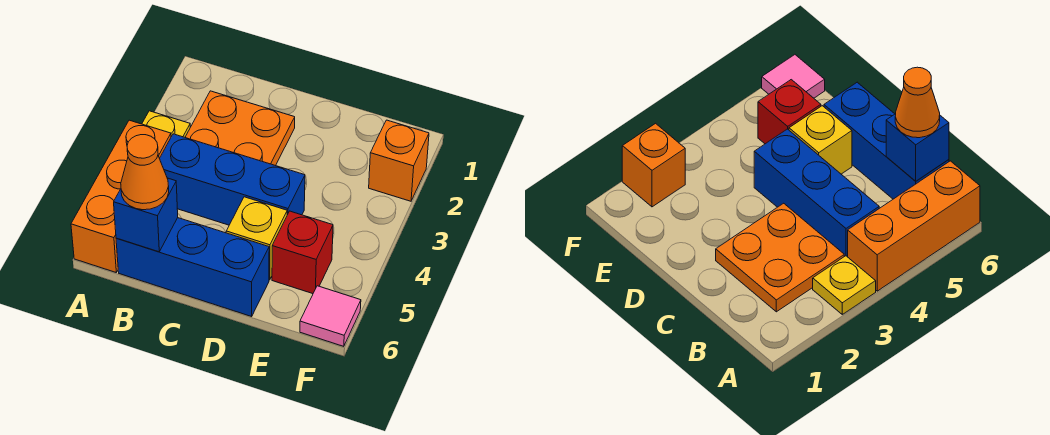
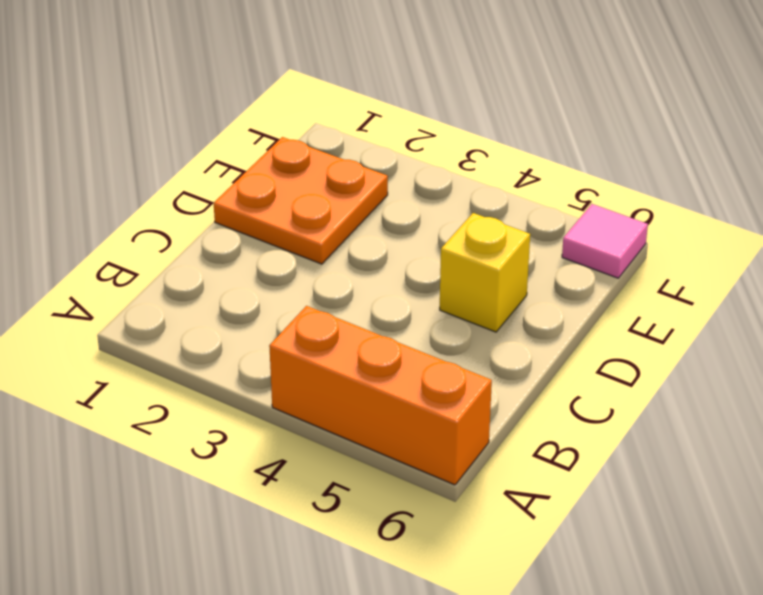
orange plate D1:E2 level 1 -> orange plate B2:C3 level 1
none -> yellow plate A3 level 1
none -> blue brick B4:D4 level 1

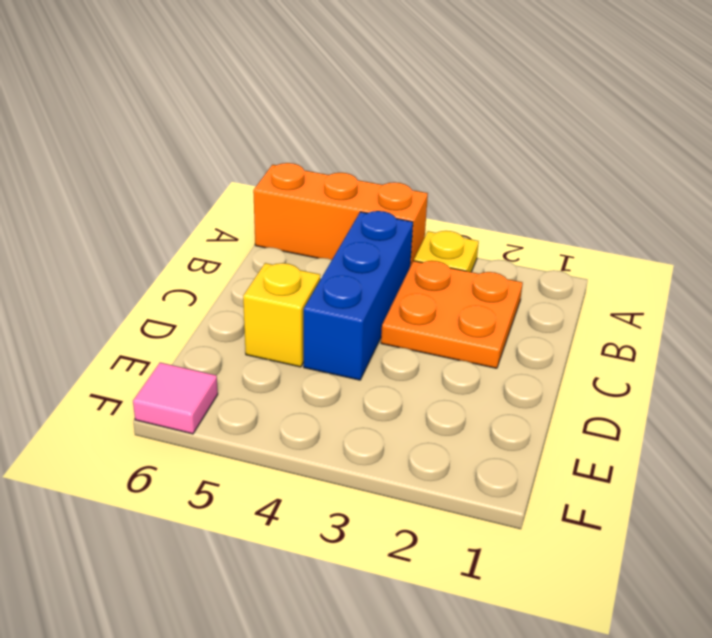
none -> blue brick B6:D6 level 1
none -> red brick E5 level 1

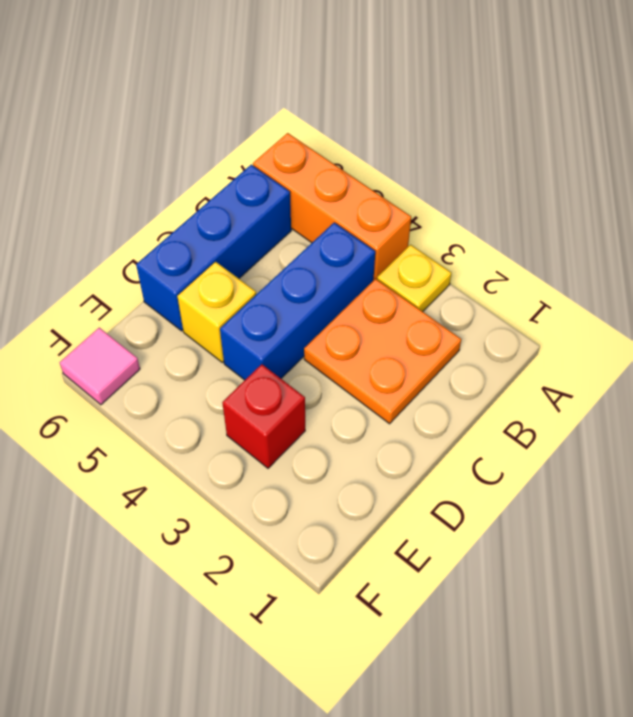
red brick E3 level 1 -> red brick E5 level 1
none -> orange brick F2 level 1
none -> blue brick B6 level 2

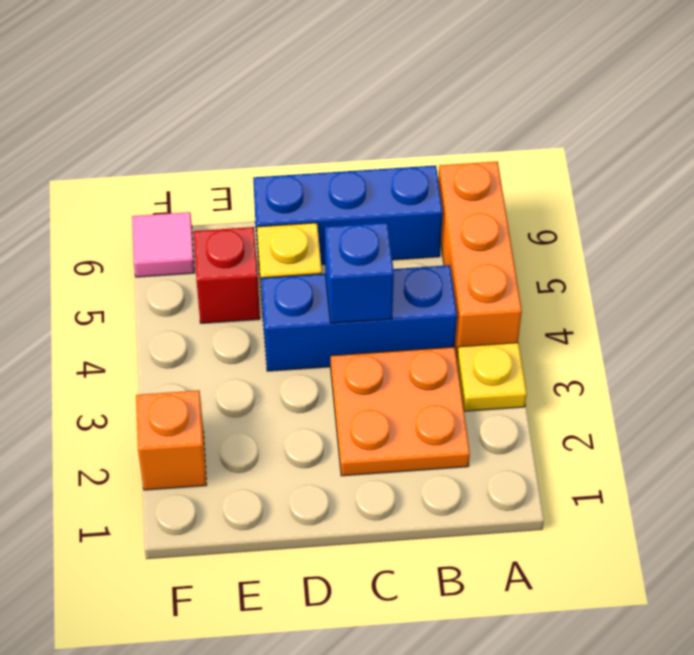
blue brick C4 level 2 -> blue brick B6 level 2
none -> orange cone B6 level 3

